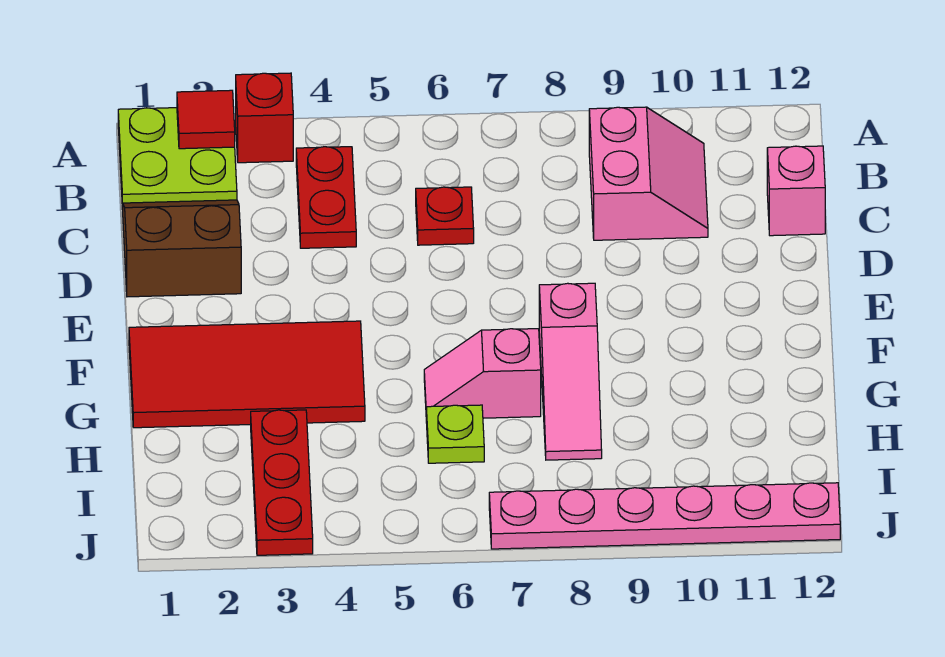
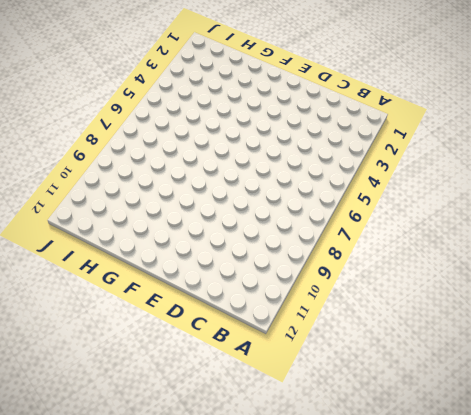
none -> lime plate A1:B2 level 1
none -> red brick A3 level 1
none -> red plate B4:C4 level 1

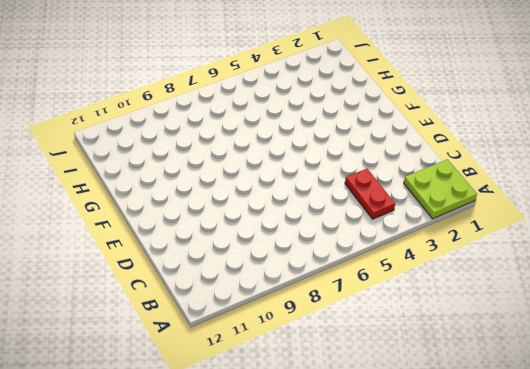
none -> red brick A3 level 1
none -> pink slope B9:C10 level 1 top 9
none -> brown slope C1:D2 level 1 top D

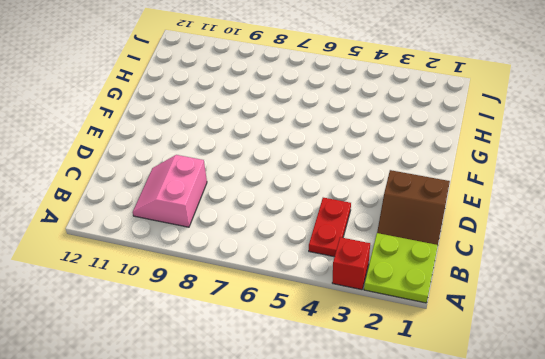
none -> red plate C6 level 1
none -> pink brick C12 level 1
none -> red tile F1:G4 level 1

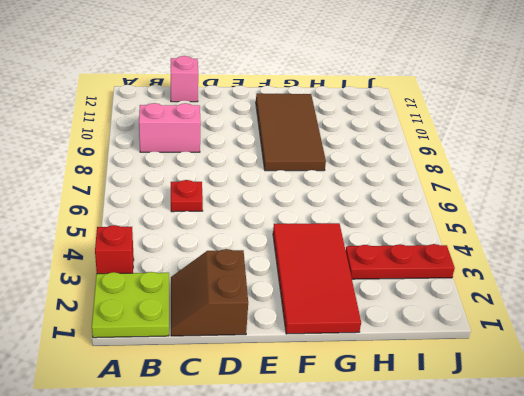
brown tile F8:G11 level 1 -> pink slope F8:H8 level 1 top F
none -> red plate B4:C4 level 1
none -> pink slope G6:G7 level 1 top 7
none -> lime plate H6 level 1

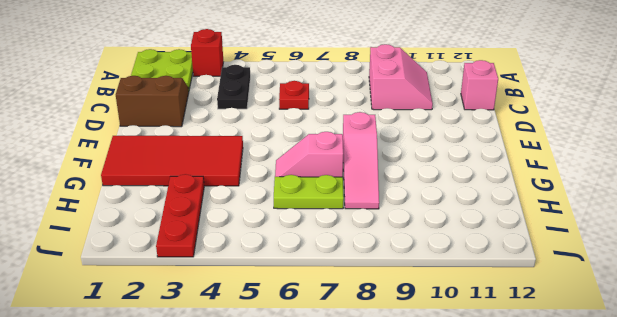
black plate B4:C4 level 1 -> red plate B4:C4 level 1
lime plate H6:H7 level 1 -> lime plate H6 level 1
none -> pink plate J7:J12 level 1
none -> red tile A2 level 2

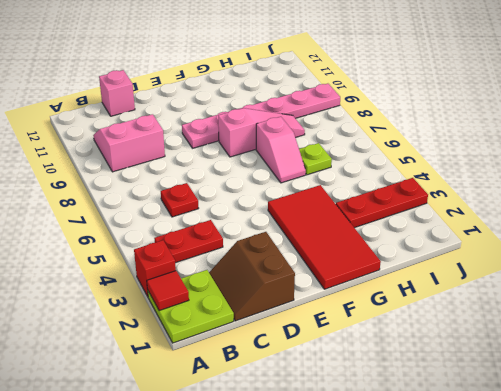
pink plate E9:J9 level 1 -> pink plate J7:J12 level 1

